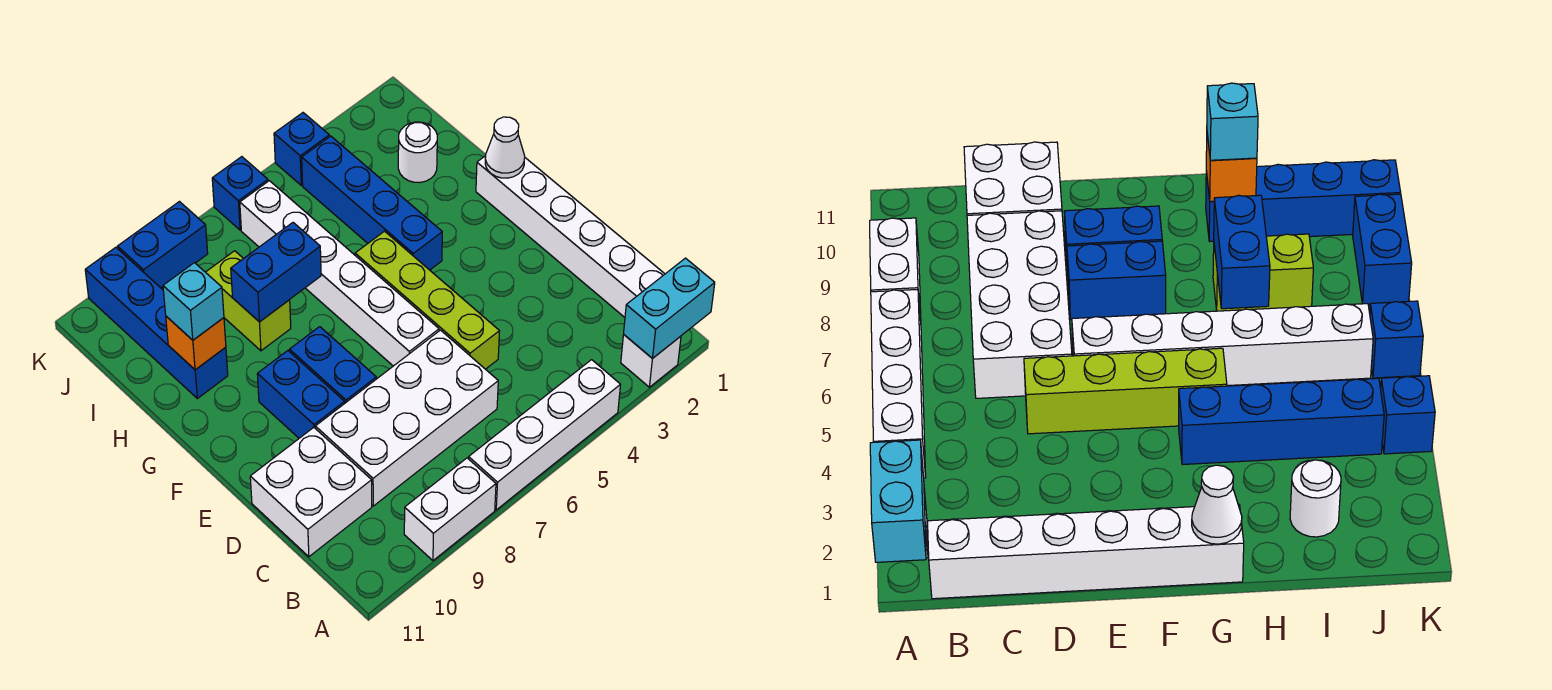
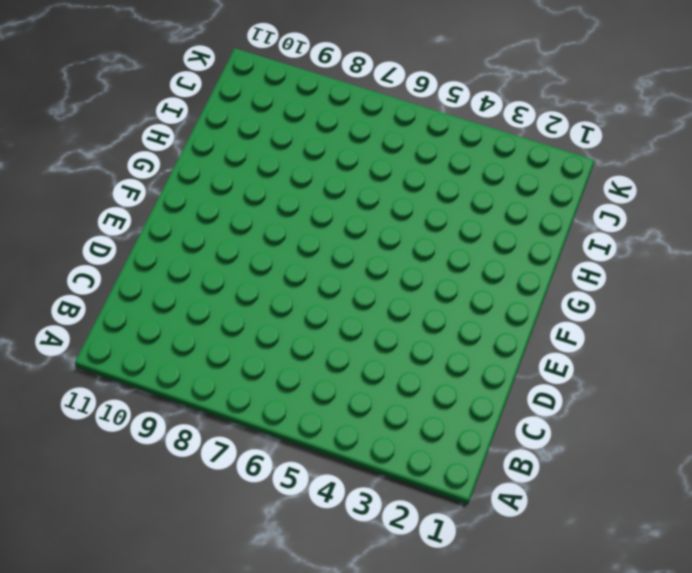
none -> white brick A2 level 1
none -> white brick A4:A7 level 1
none -> white brick A8:A9 level 1

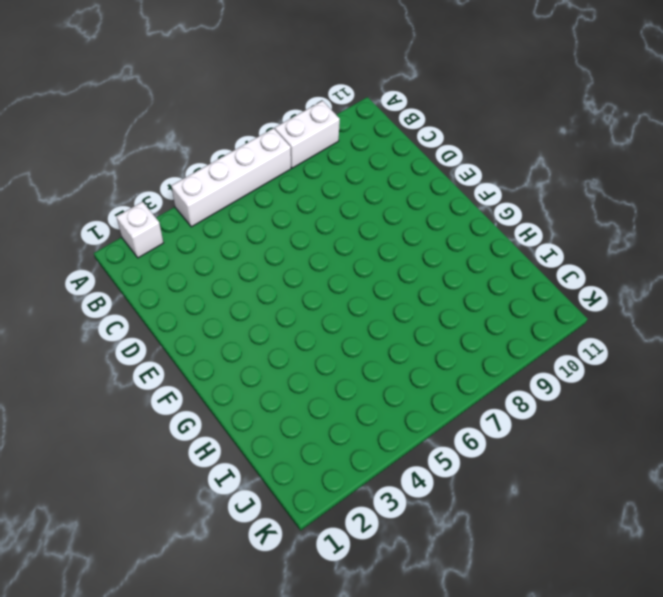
none -> white brick B1:G1 level 1
none -> white brick C6:D9 level 1
none -> white brick C10:D11 level 1

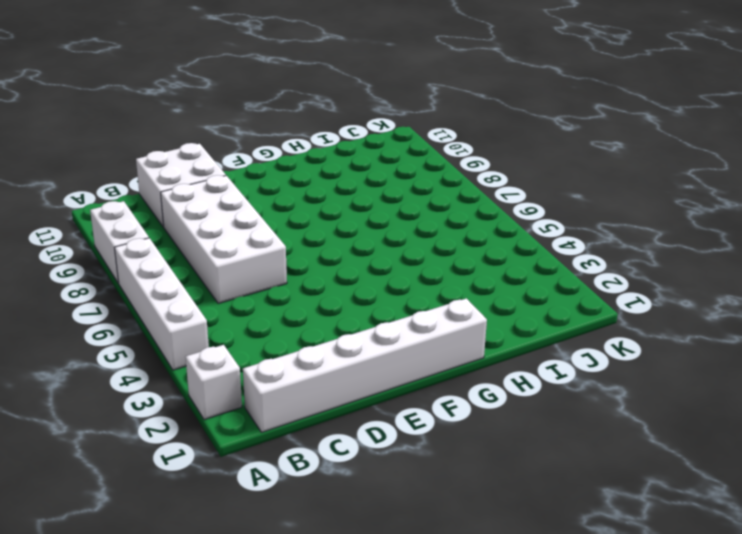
none -> lime brick D5:G5 level 1
none -> white brick E6:J6 level 1
none -> blue brick E8:F8 level 1

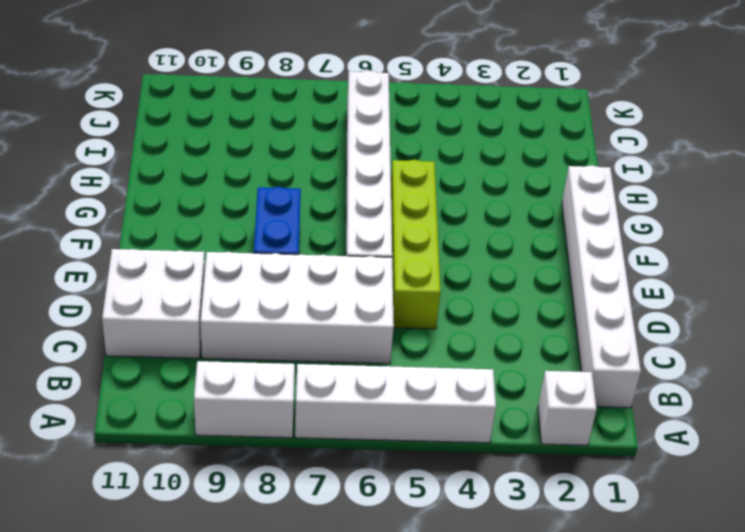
none -> blue brick E9:F9 level 1
none -> blue brick G4:J4 level 1
none -> lime brick H8:I8 level 1

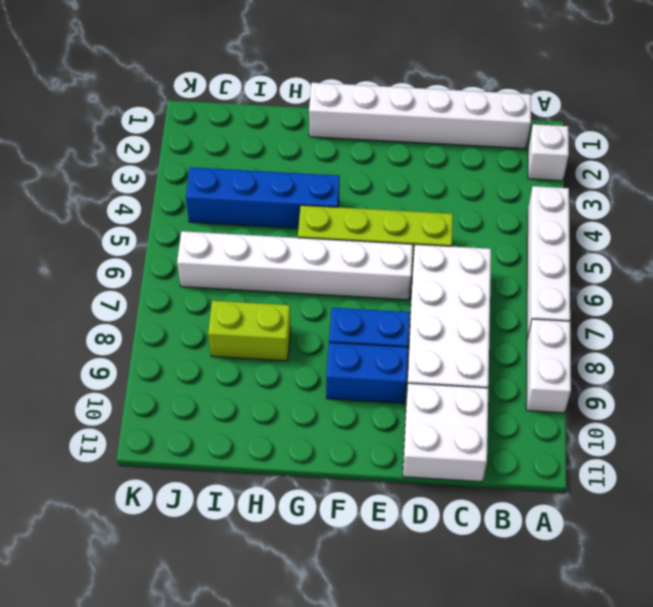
none -> blue brick H10:K10 level 1
none -> white round brick I2 level 1
none -> blue brick K4 level 1

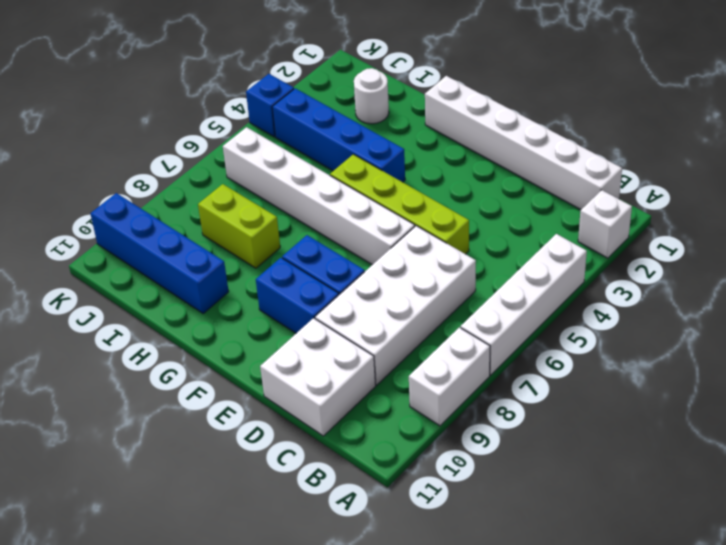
none -> blue brick K6 level 1
none -> blue brick K8:K9 level 1
none -> cyan brick A1:A2 level 2

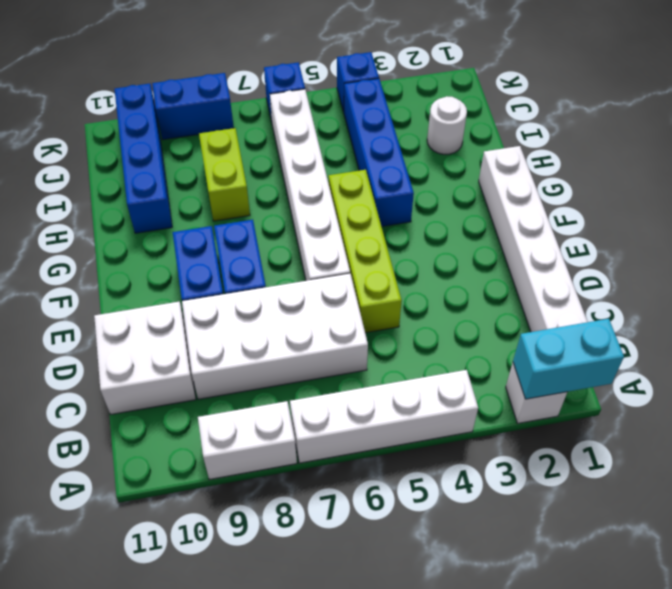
none -> white cone G1 level 2
none -> blue brick H7:H8 level 2
none -> orange brick H10 level 2

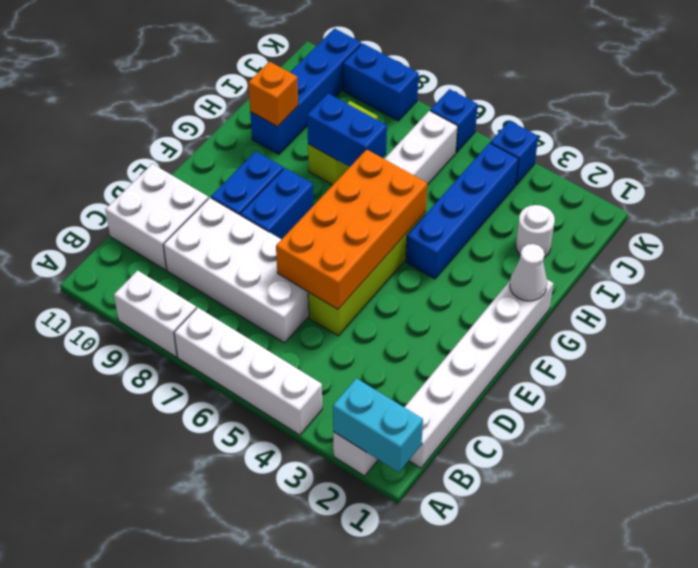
orange brick D5:G6 level 2 -> none
none -> cyan brick H10 level 3

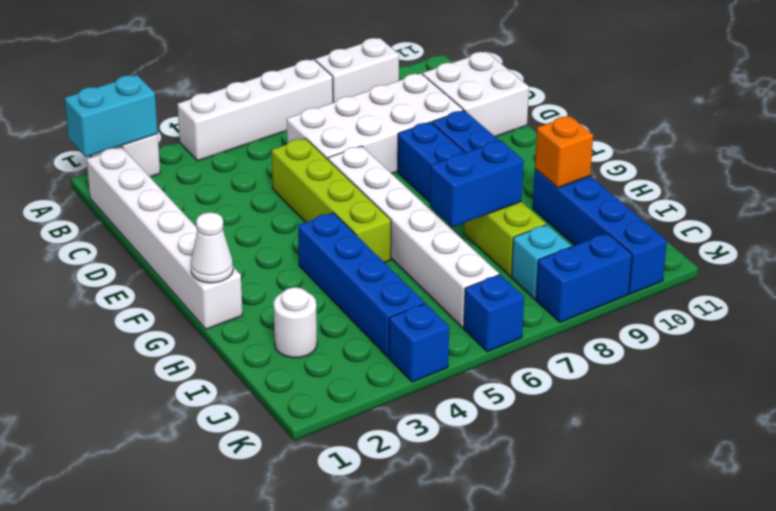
cyan brick J8 level 1 -> cyan brick H10 level 3

